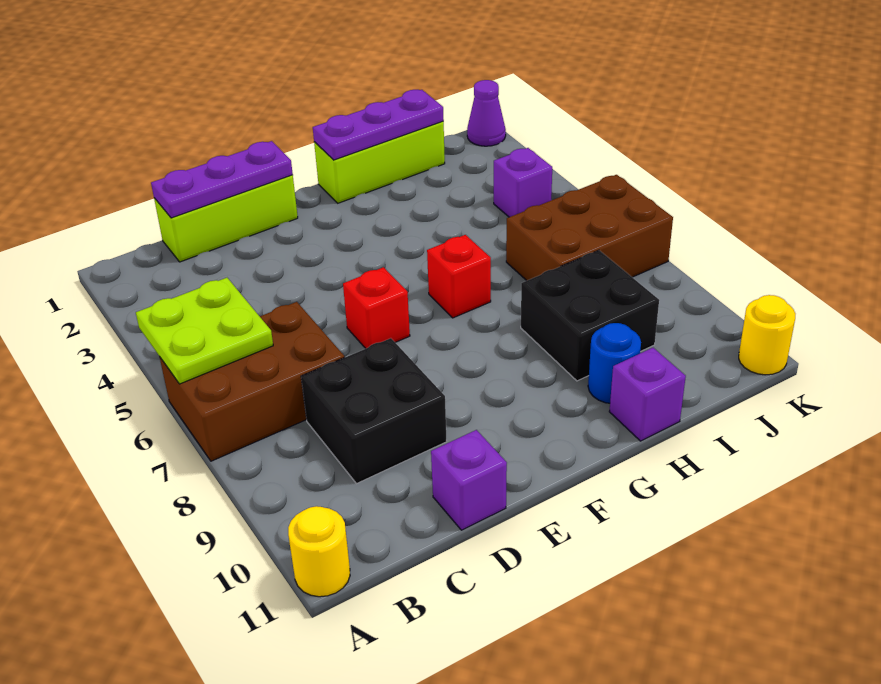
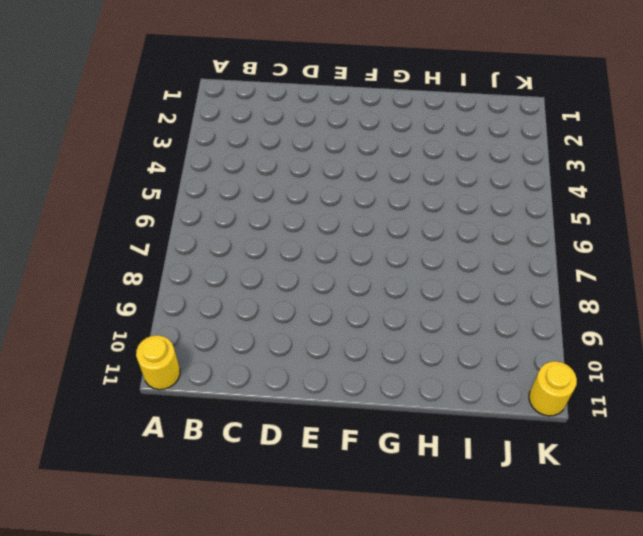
none -> brown brick A6:C7 level 1
none -> lime brick C1:E1 level 1
none -> black brick C8:D9 level 1

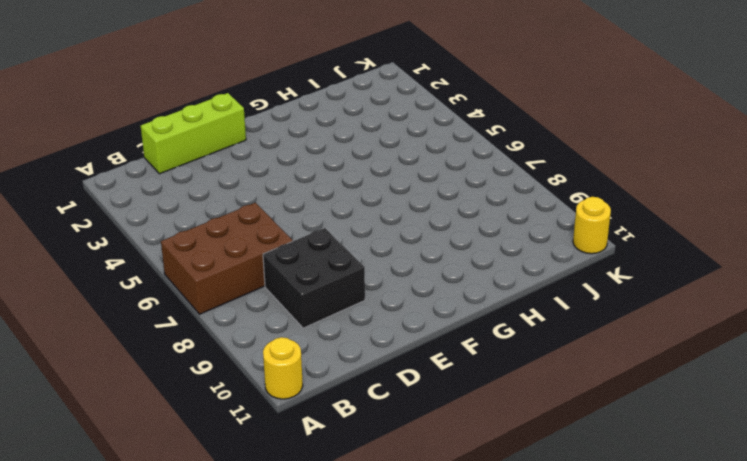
none -> purple brick D11 level 1
none -> red brick E6 level 1
none -> lime brick G1:I1 level 1

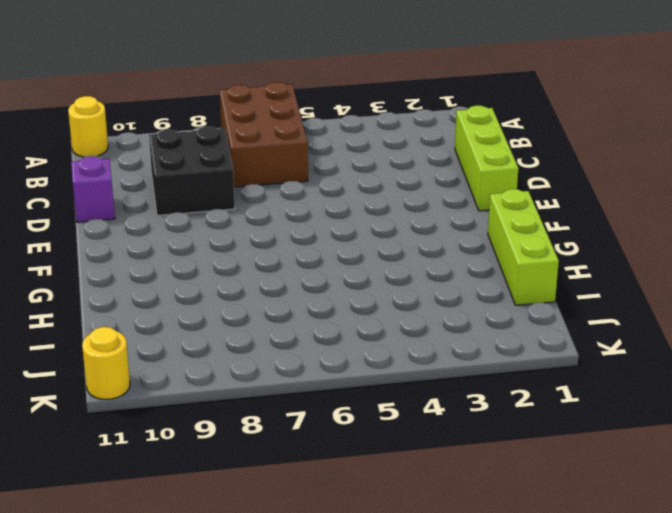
none -> red brick E6 level 1
none -> red brick G6 level 1
none -> black brick H8:I9 level 1

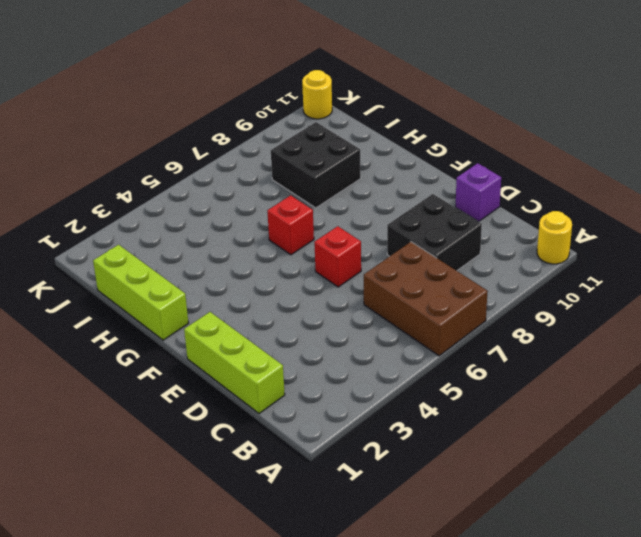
none -> blue round brick H10 level 1
none -> purple brick H11 level 1
none -> brown brick I6:K7 level 1

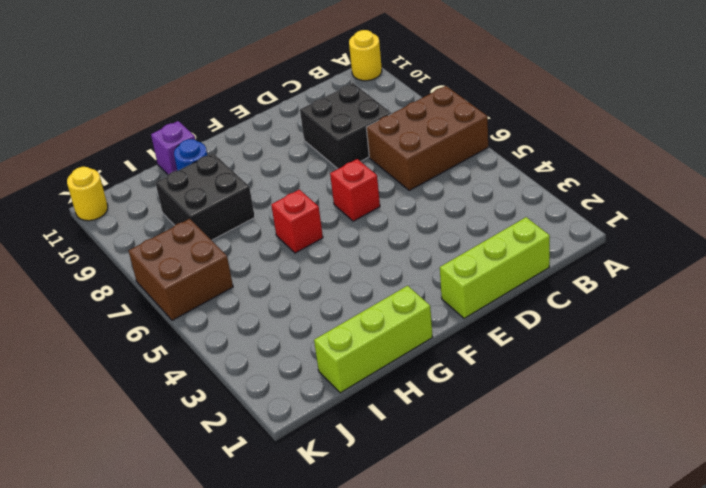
brown brick J6:K7 level 1 -> brown brick I6:K7 level 1
none -> purple brick D11 level 1
none -> purple brick J4 level 1
none -> purple cone K1 level 1

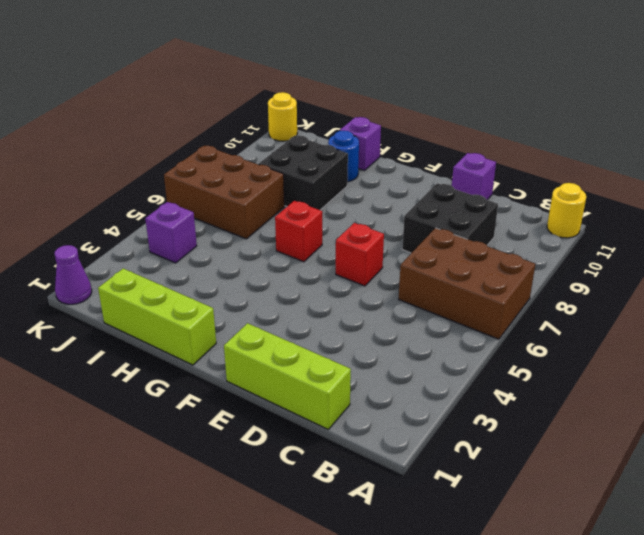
none -> lime plate A5:B6 level 2
none -> purple plate C1:E1 level 2
none -> purple plate G1:I1 level 2

